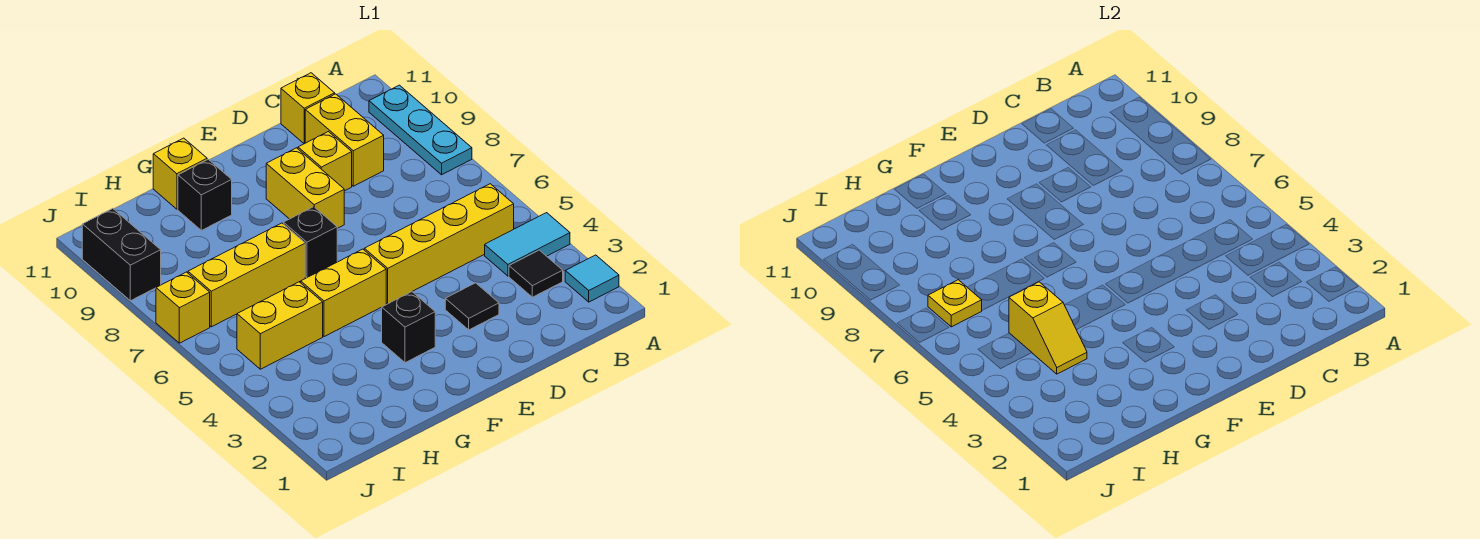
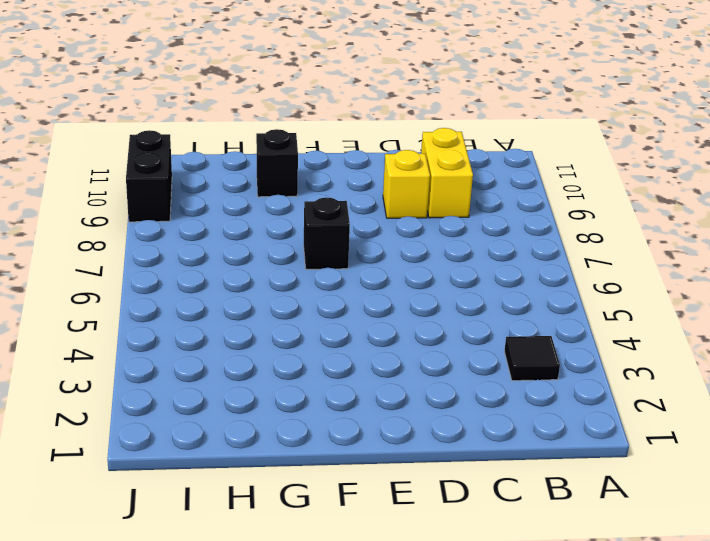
none -> cyan tile A2 level 1
none -> cyan tile A4:B4 level 1
none -> cyan plate A8:A10 level 1

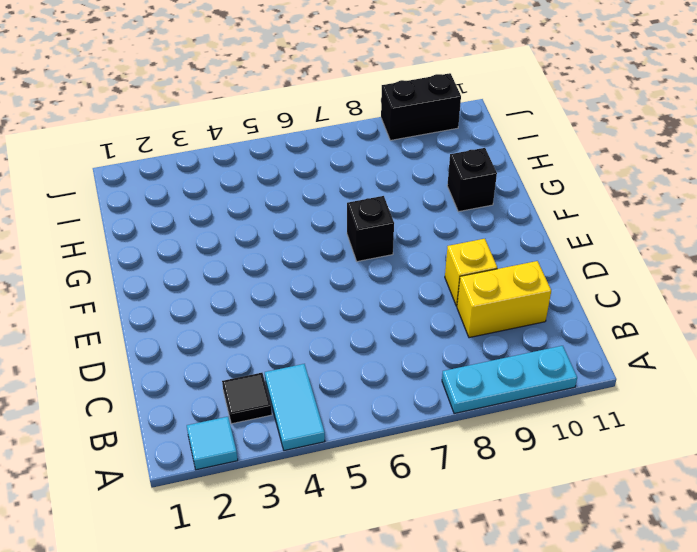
none -> yellow brick B5:E5 level 1
none -> yellow brick C11 level 1
none -> black tile D3 level 1

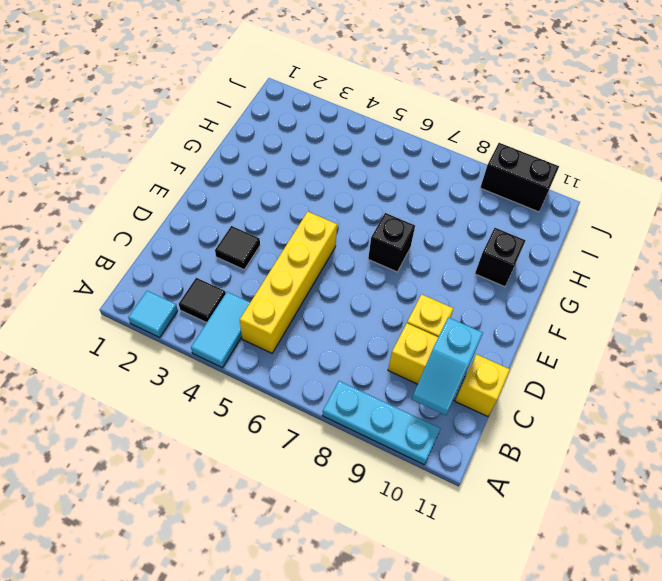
cyan slope B10:C10 level 2 top C -> none
none -> yellow brick E8:E9 level 1
none -> black brick F3 level 1
none -> yellow brick F5:G5 level 1

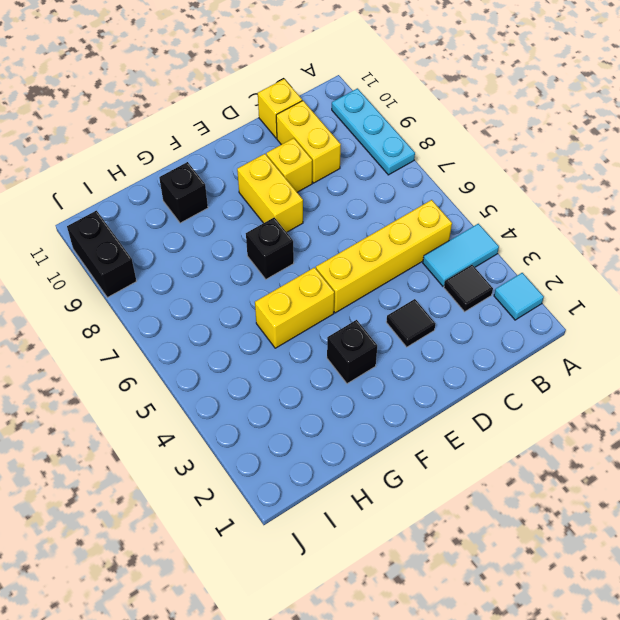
none -> yellow brick G7:I7 level 1
none -> yellow brick G11 level 1
none -> yellow brick H5:I5 level 1

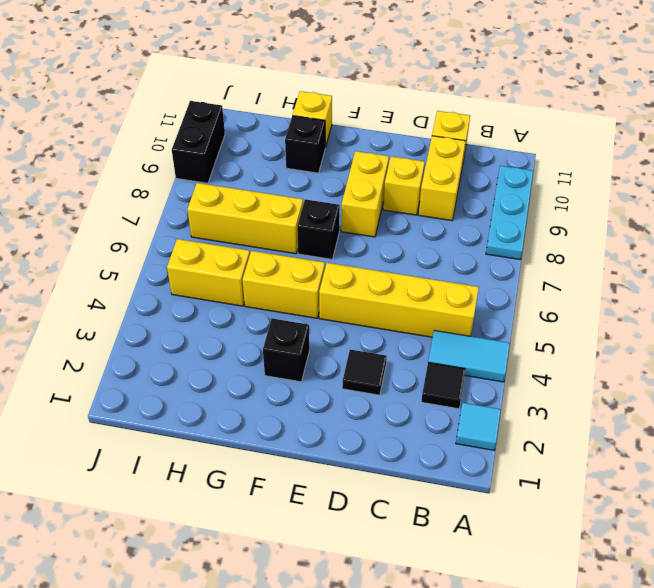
none -> yellow brick J7 level 1
none -> yellow slope H4:H5 level 2 top 5
none -> yellow plate I7 level 2

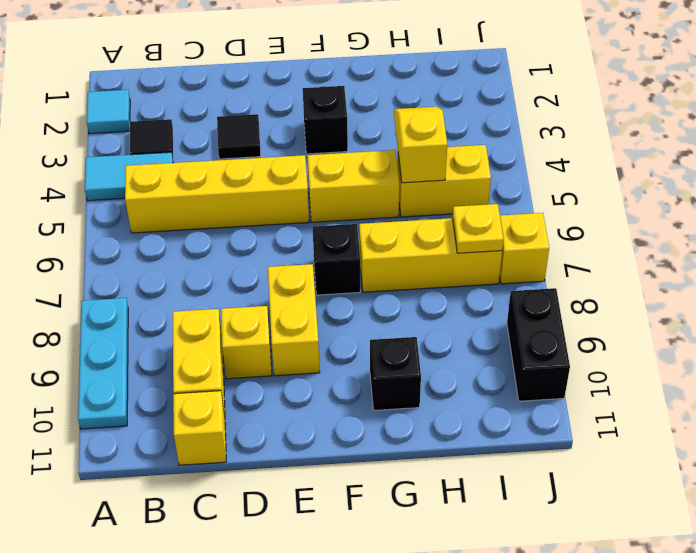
none -> yellow brick G11 level 1

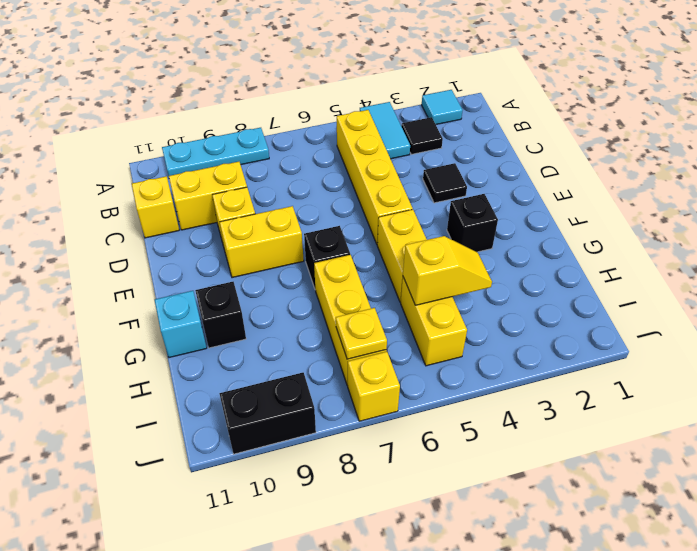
cyan brick G11 level 1 -> yellow brick G11 level 1

